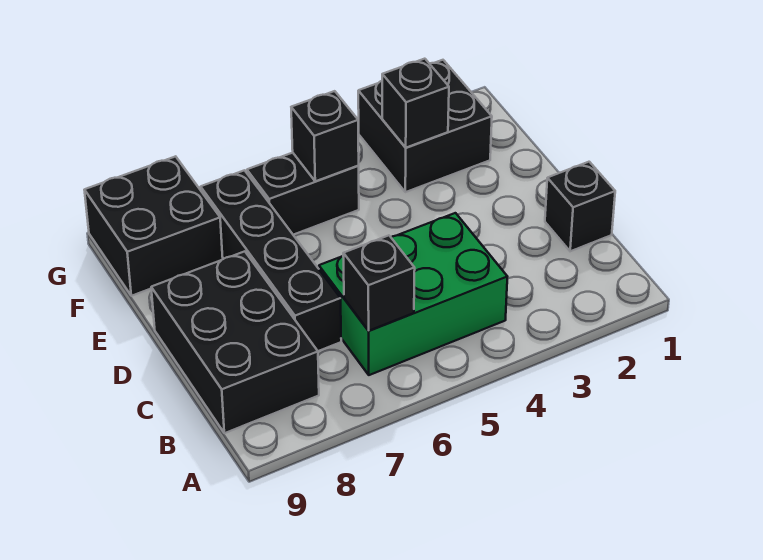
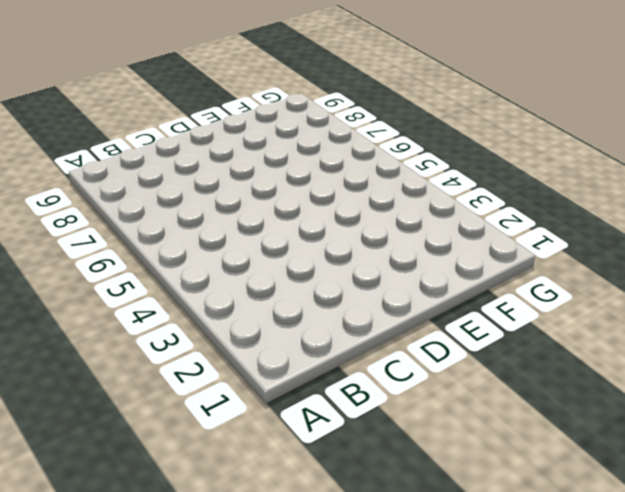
none -> green brick B4:C6 level 1
none -> black brick B8:D9 level 1

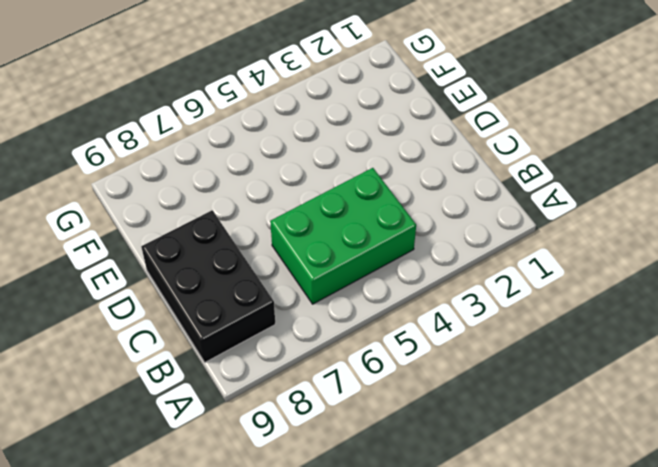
none -> black brick C1 level 1
none -> black brick C7:F7 level 1

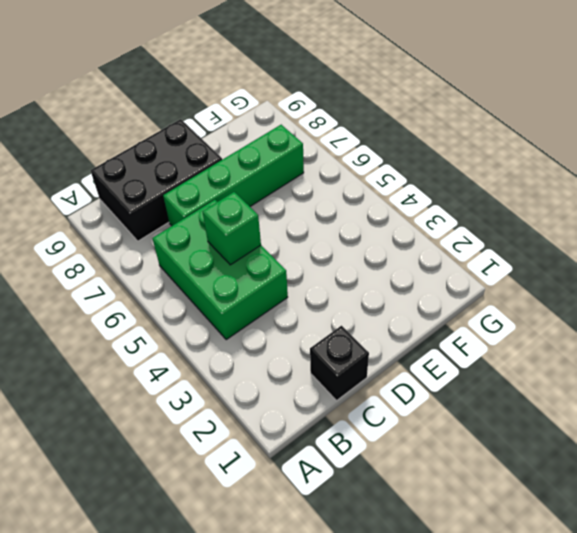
green brick C5 level 2 -> none
green brick C7:F7 level 1 -> black brick C7:F7 level 1
none -> black brick F2:G3 level 1
none -> black brick F5:F6 level 1

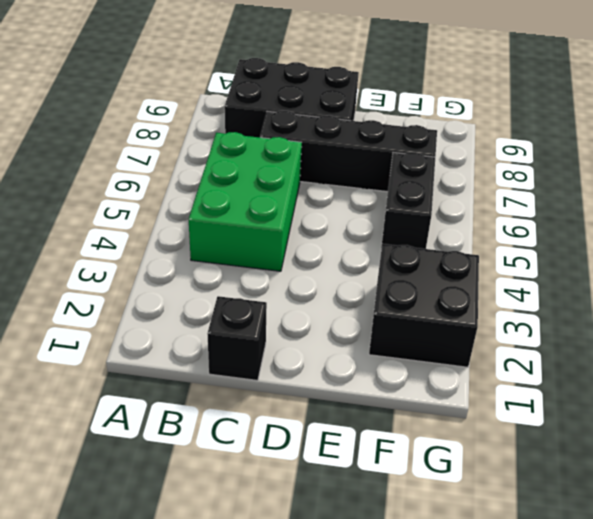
none -> black brick F8:G9 level 1
none -> black brick B6 level 2

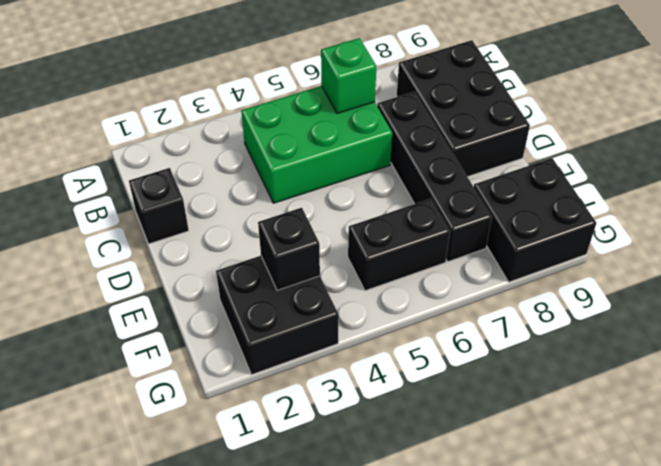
green brick B6 level 2 -> black brick B6 level 2
none -> black brick F5 level 2

